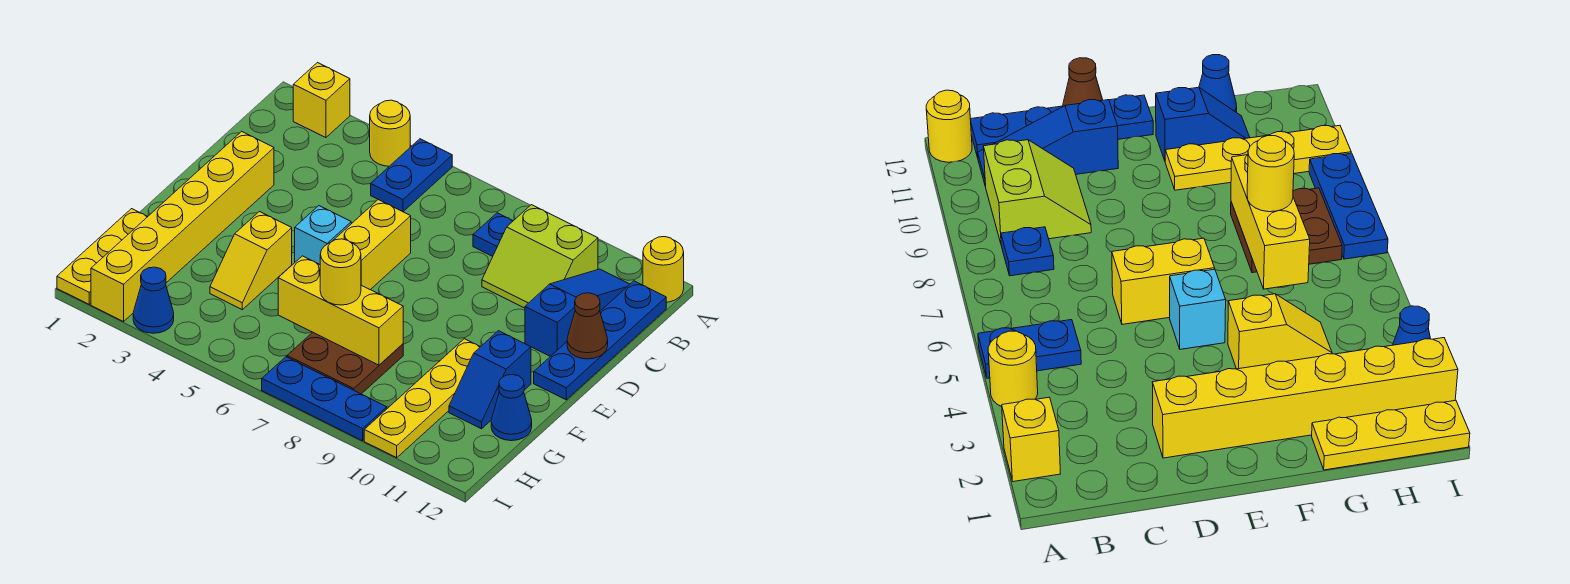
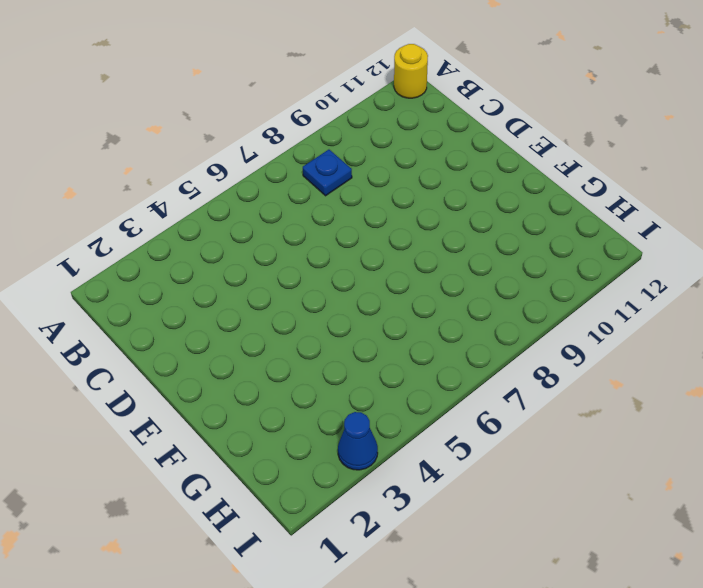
none -> yellow brick A2 level 1
none -> yellow round brick A4 level 1
none -> blue plate A5:B5 level 1

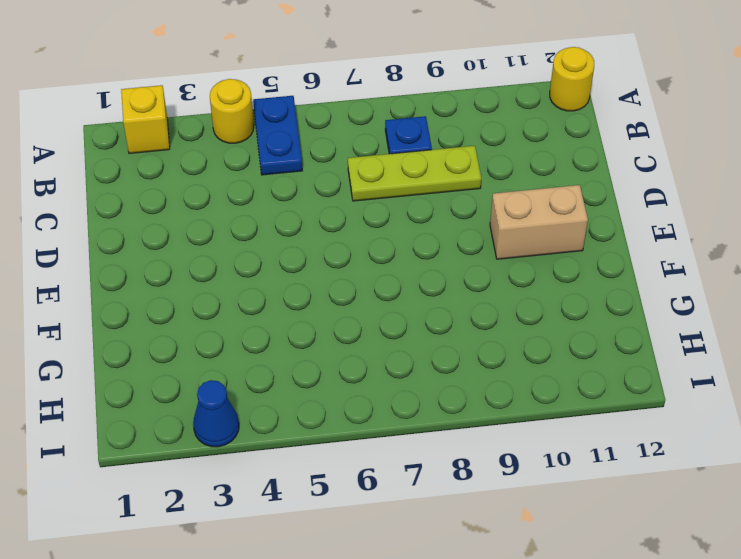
lime plate C7:C9 level 1 -> lime slope B9:C10 level 1 top B
tan brick E10:E11 level 1 -> none
none -> blue slope B11:D11 level 1 top D
none -> blue plate B12:E12 level 1
none -> yellow brick D2:I2 level 1

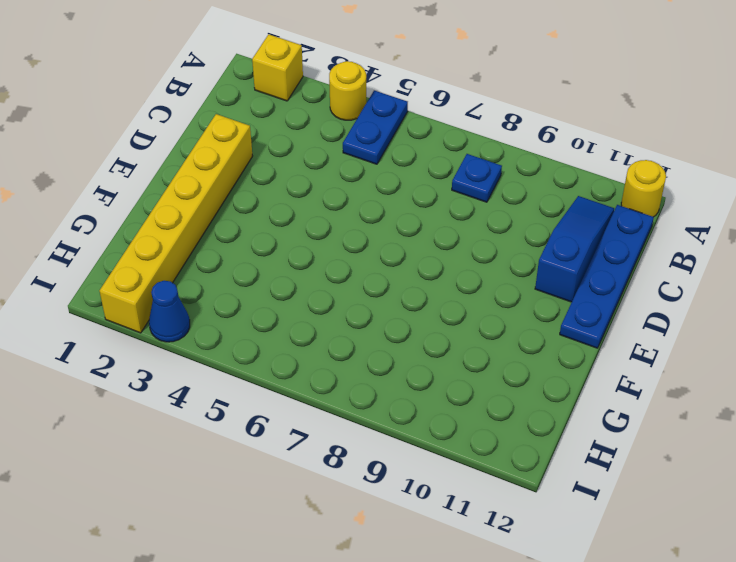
none -> lime slope B9:C10 level 1 top B
none -> yellow brick D6:E6 level 1
none -> cyan brick E5 level 1

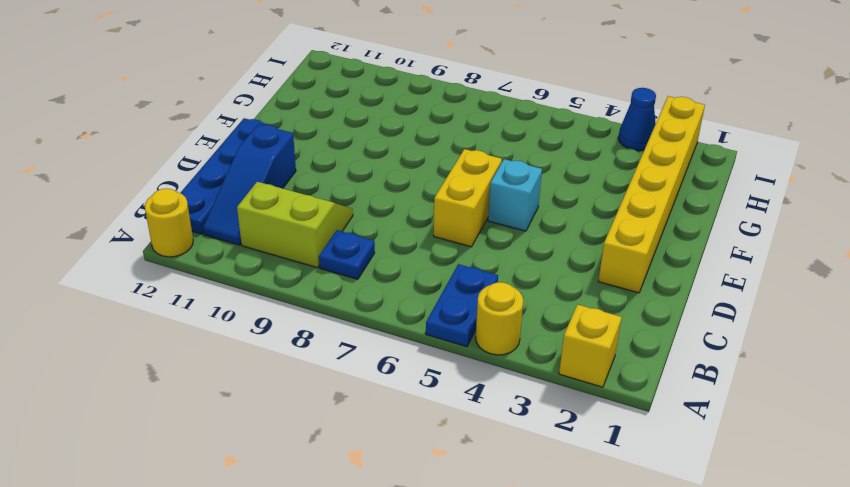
none -> yellow slope F4:G4 level 1 top F
none -> yellow plate F10:I10 level 1
none -> blue slope F11:G11 level 1 top F

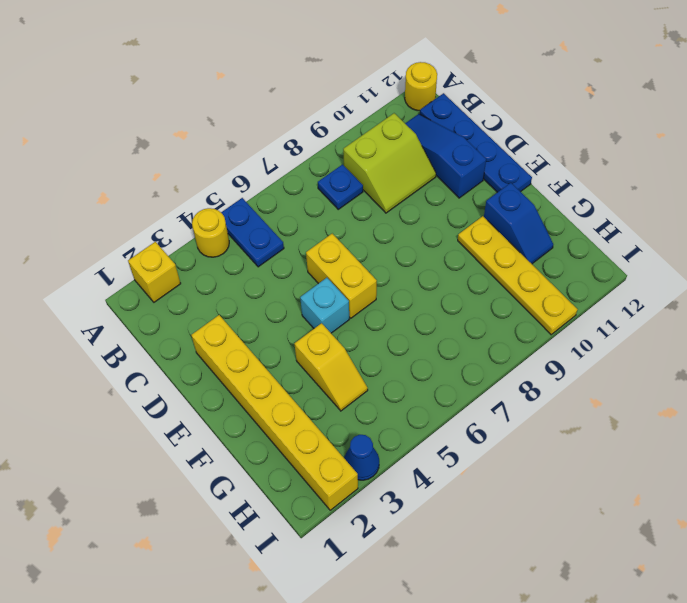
none -> yellow plate G1:I1 level 1
none -> brown plate G7:H8 level 1
none -> blue cone G12 level 1

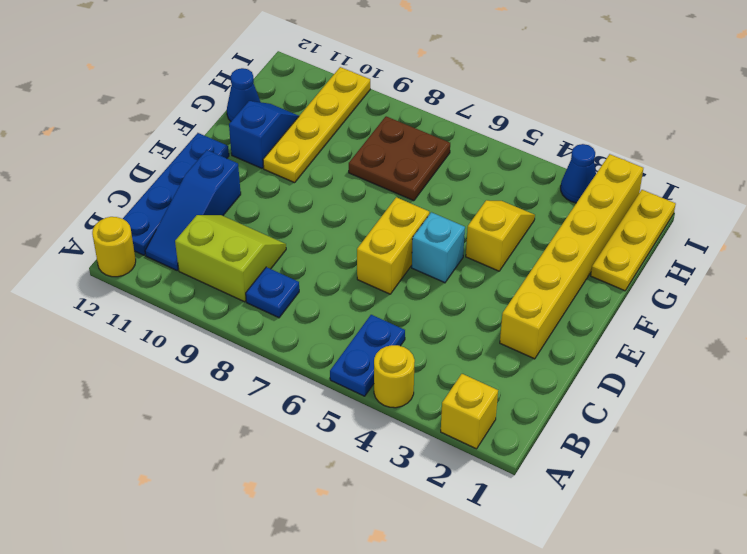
none -> blue plate I7:I9 level 1
none -> brown cone D12 level 2
none -> yellow brick G6:G8 level 2

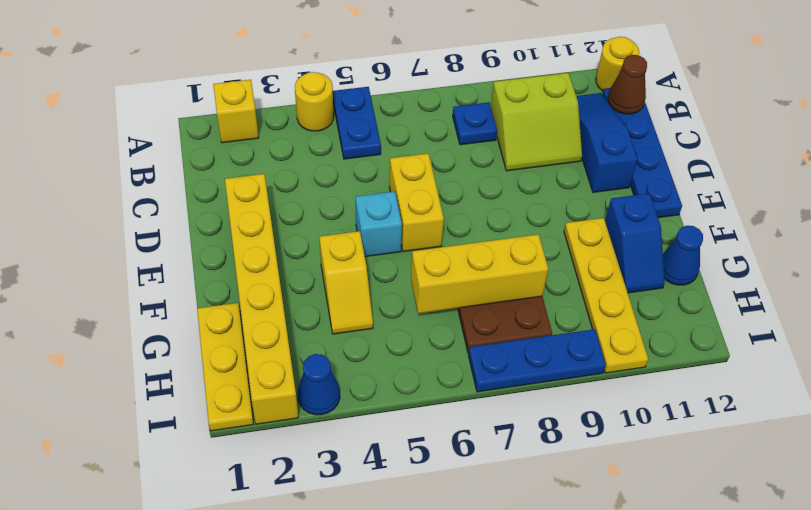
brown cone B12 level 2 -> brown cone D12 level 2
none -> yellow round brick G7 level 3

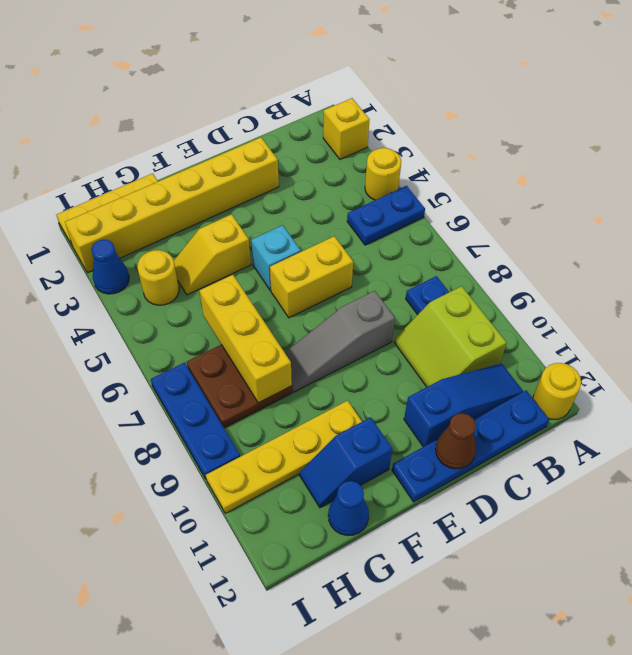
grey slope D8:F8 level 1 top D -> none
yellow round brick H4 level 1 -> yellow round brick G7 level 3

